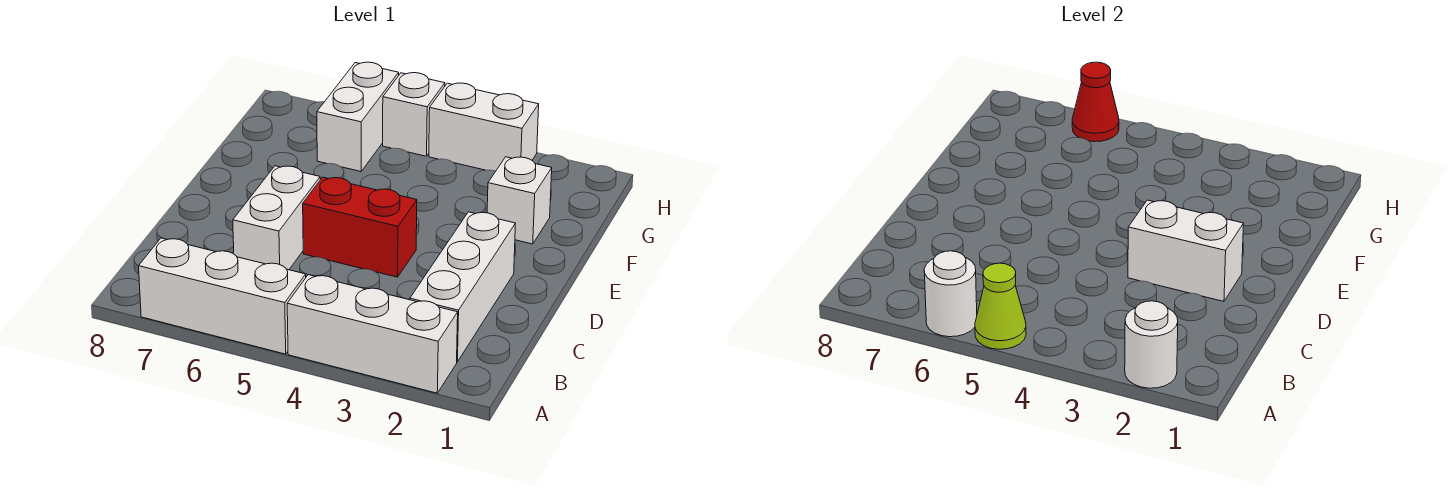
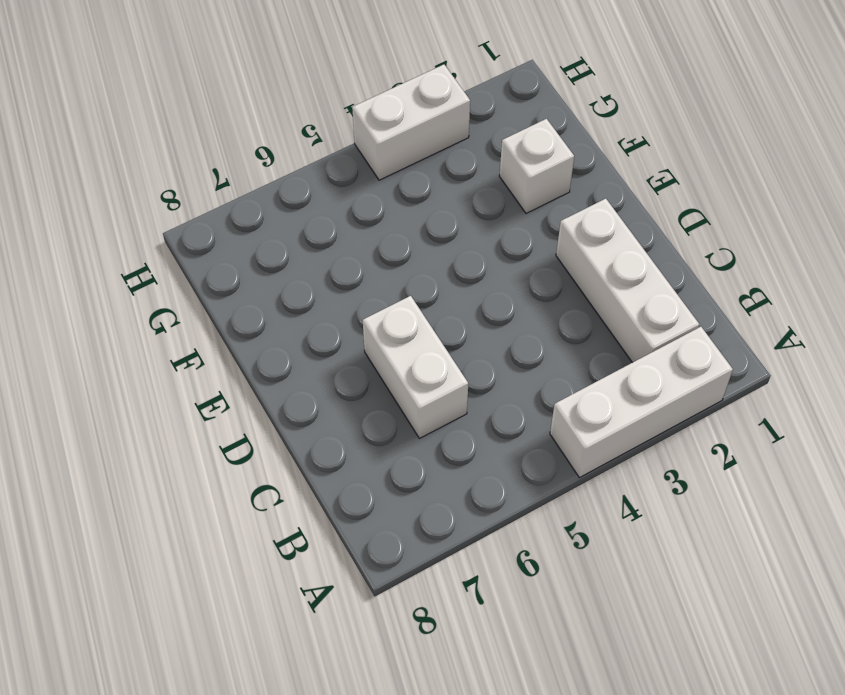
none -> white brick A5:A7 level 1
none -> red brick D4:D5 level 1
none -> white brick G6:H6 level 1

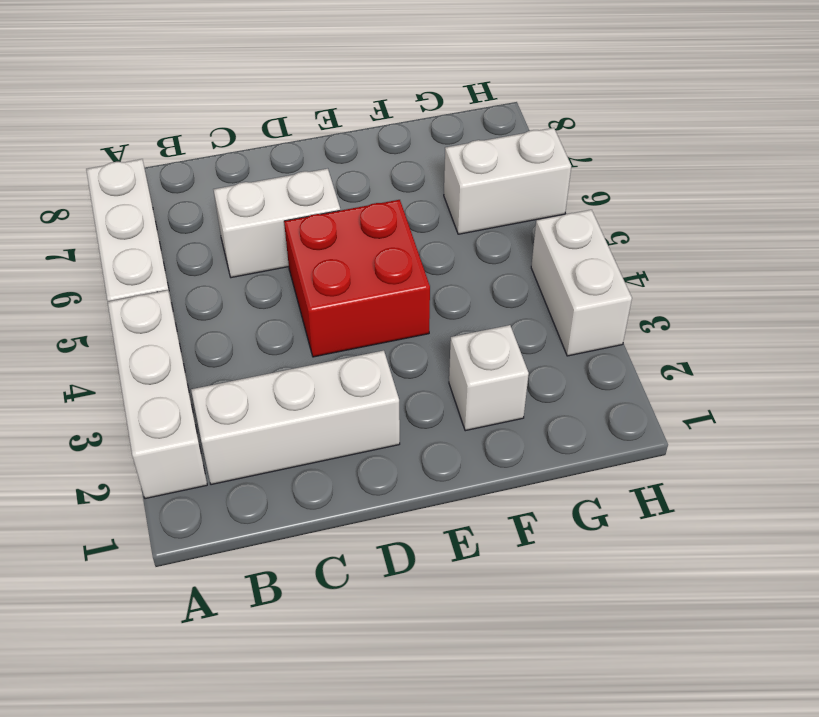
red brick D4:E5 level 1 -> red brick D4:D5 level 1
none -> white brick H5 level 1
none -> white round brick A2 level 2
none -> lime cone A5 level 2

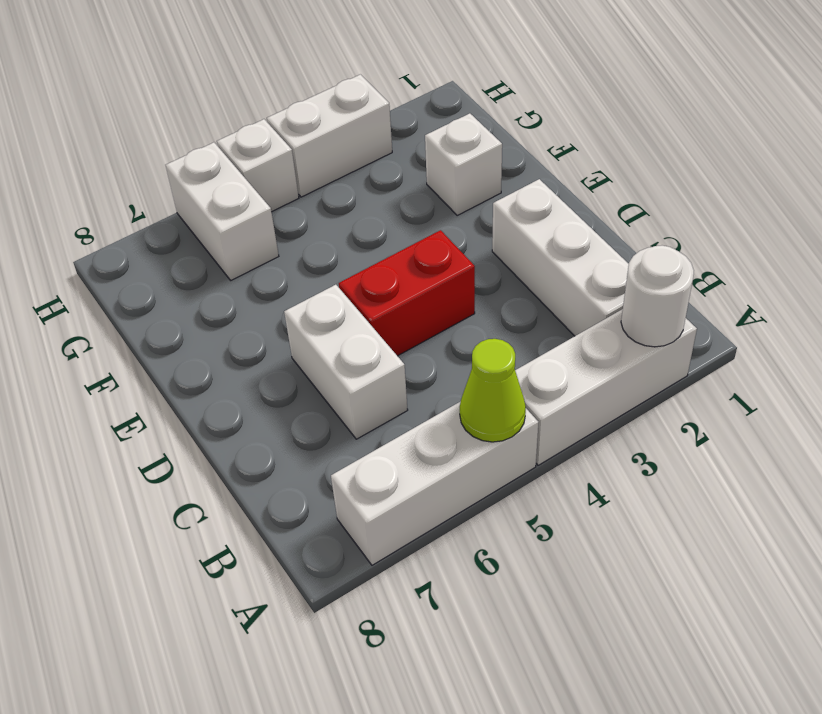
none -> white round brick A6 level 2
none -> white brick D2:D3 level 2
none -> red cone H6 level 2

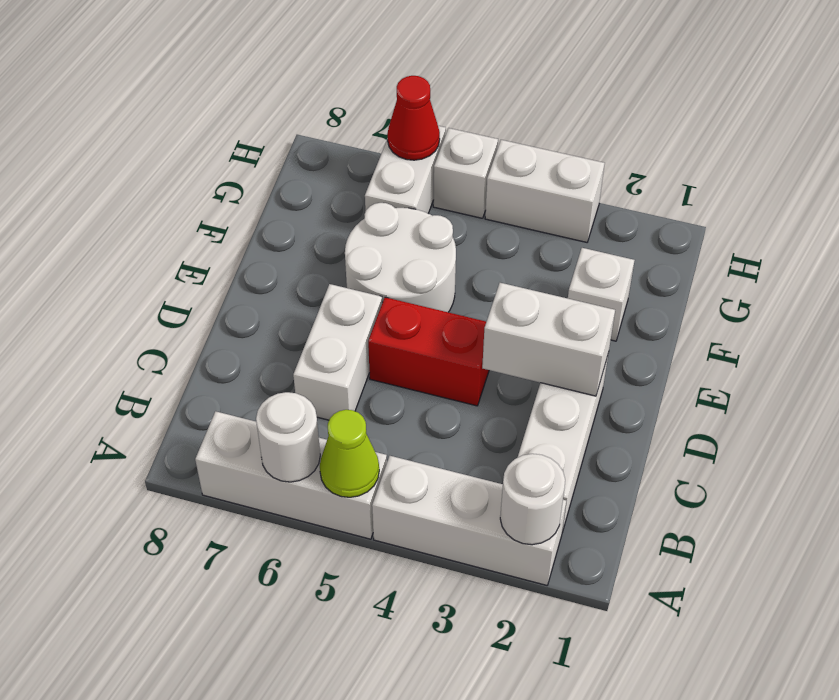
white round brick E5:F6 level 1 -> none

